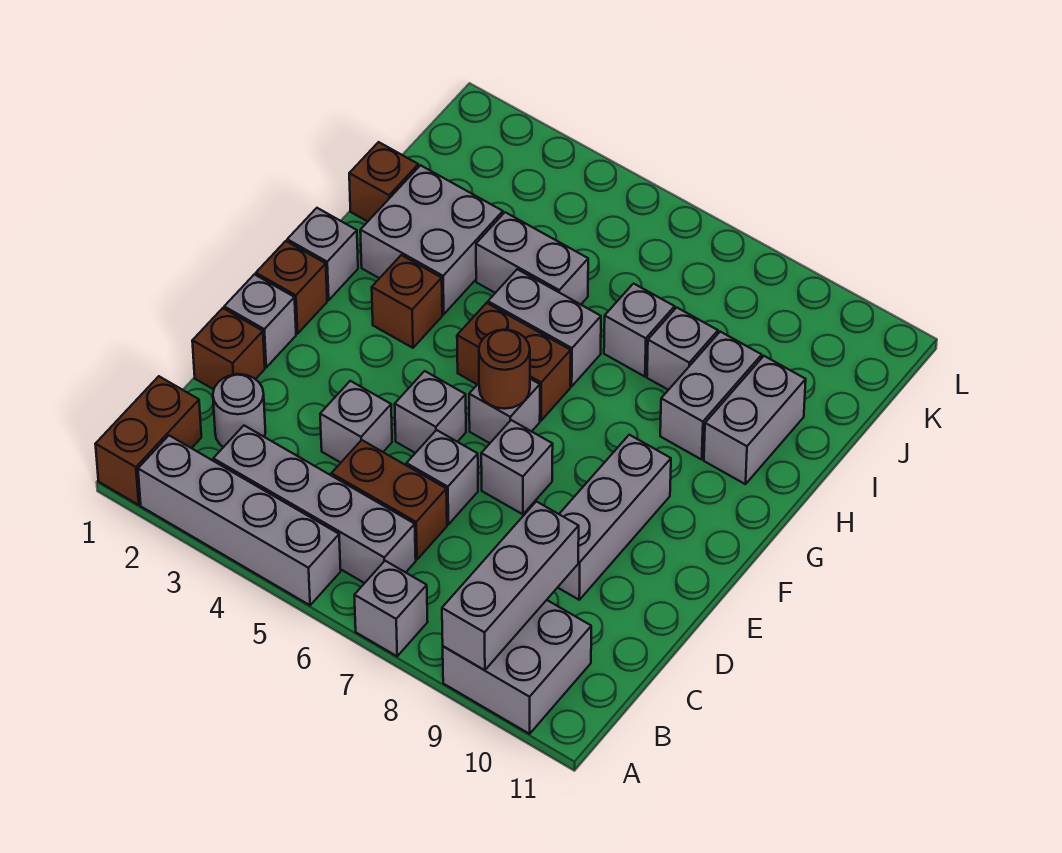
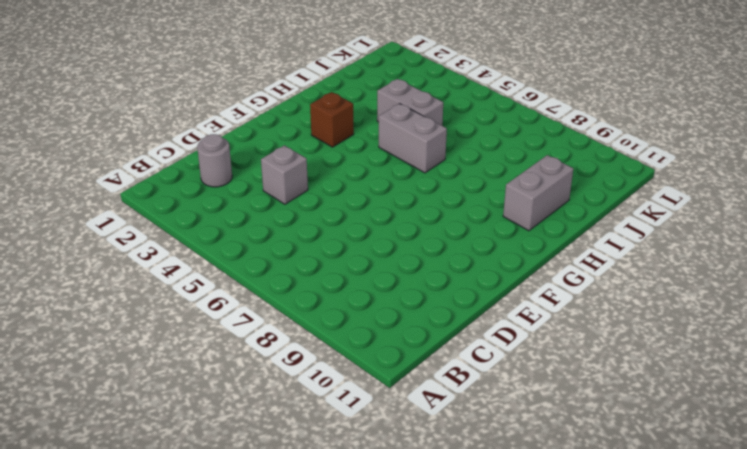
none -> brown brick A1:B1 level 1
none -> grey brick A2:A5 level 1
none -> grey brick A7 level 1

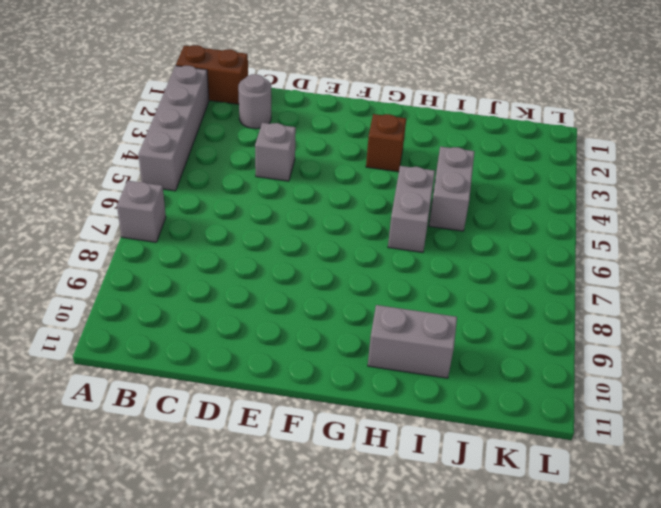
none -> grey brick A9:B10 level 1
none -> grey brick B3:B6 level 1
none -> brown brick C5:C6 level 1

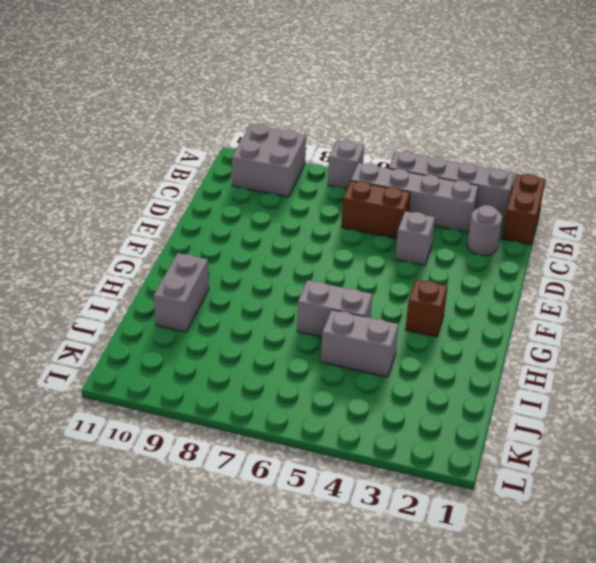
none -> brown brick D1 level 1
none -> grey brick D6 level 1
none -> grey brick D9:F9 level 1

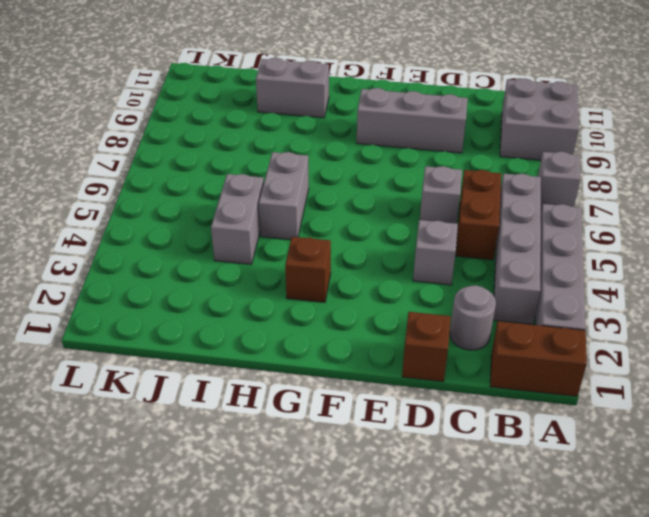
none -> grey brick E1 level 1
none -> grey brick E5 level 1
none -> grey brick E7 level 1

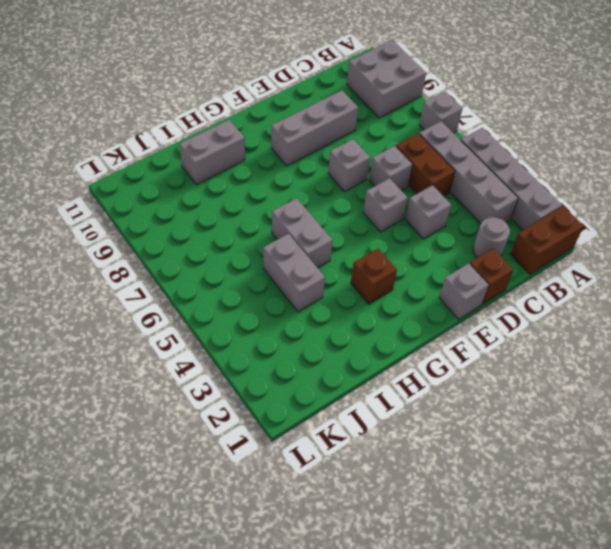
none -> brown brick F1 level 1
none -> grey brick F6 level 1
none -> grey brick G1 level 1

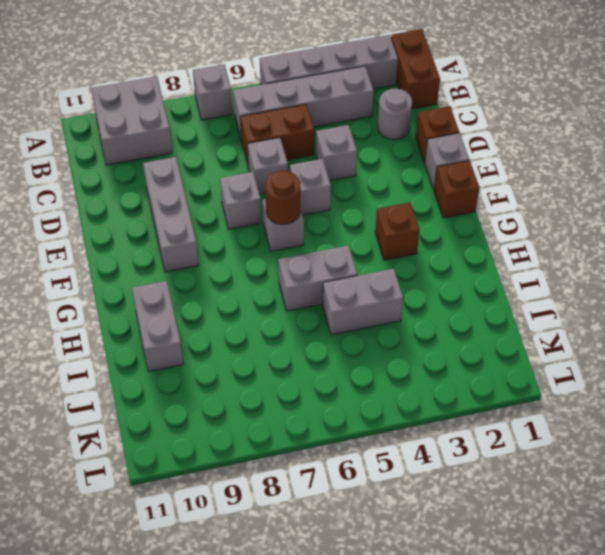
none -> grey brick G1 level 1
none -> brown brick G5:G6 level 1
none -> grey brick H2:I3 level 1

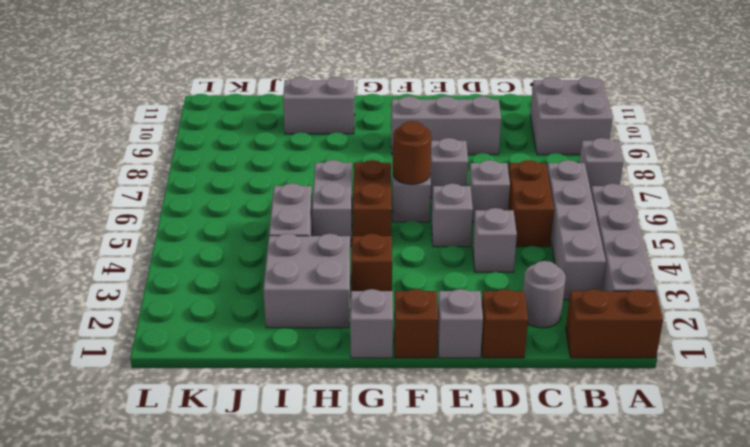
none -> grey brick H9:I9 level 1
none -> brown brick I1 level 1
none -> grey brick I7 level 1

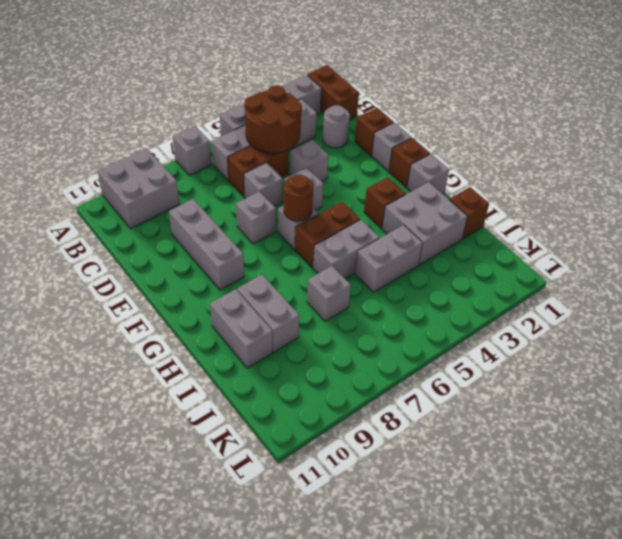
brown round brick B4:C5 level 2 -> none
none -> grey brick I8 level 1
none -> grey brick A9:C9 level 2

